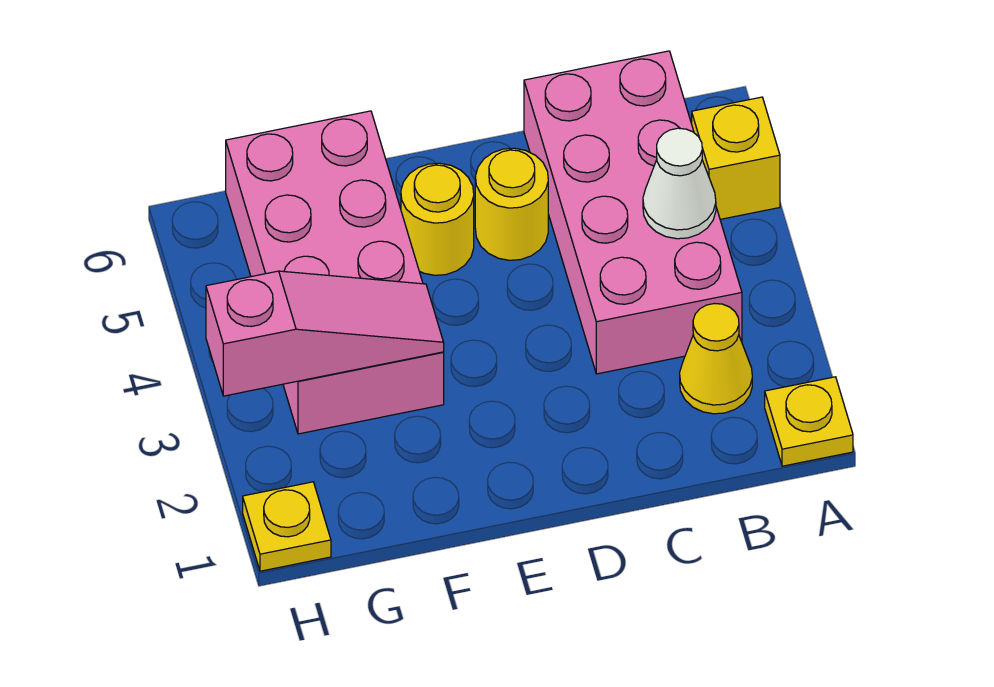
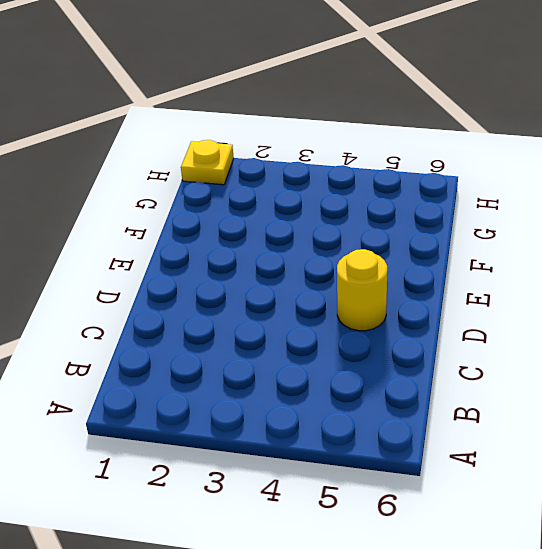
none -> yellow plate A1 level 1
none -> yellow brick A5 level 1

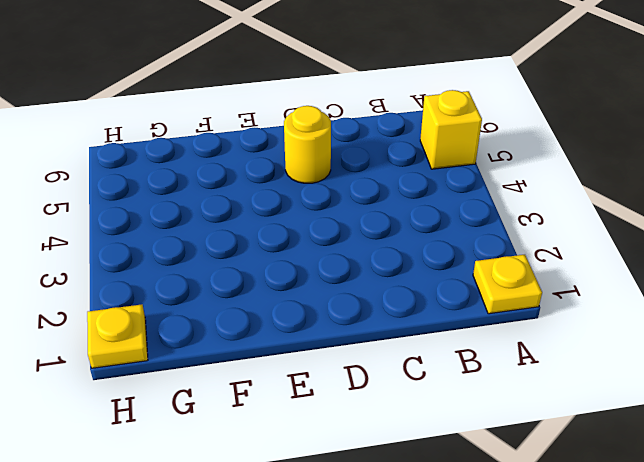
none -> yellow cone B2 level 1
none -> pink brick B3:C6 level 1

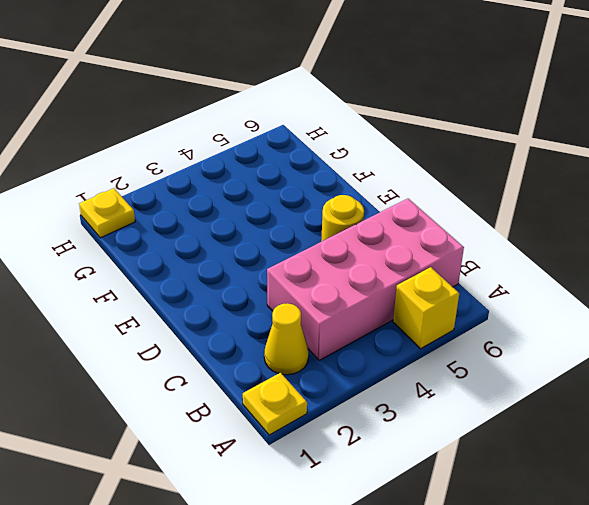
none -> yellow round brick E5 level 1
none -> pink brick F3:G6 level 1

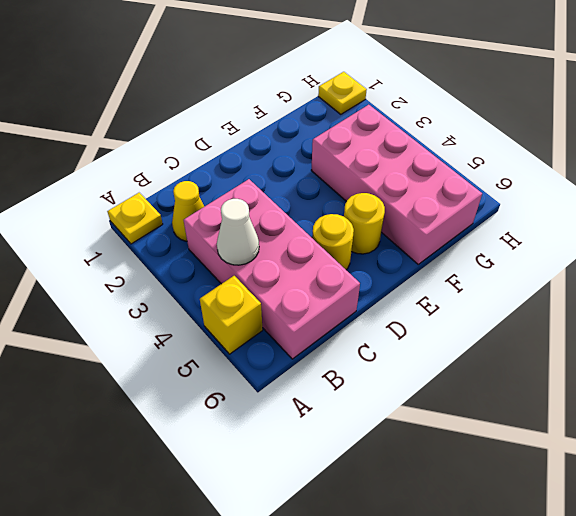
none -> pink slope F3:H3 level 2 top H

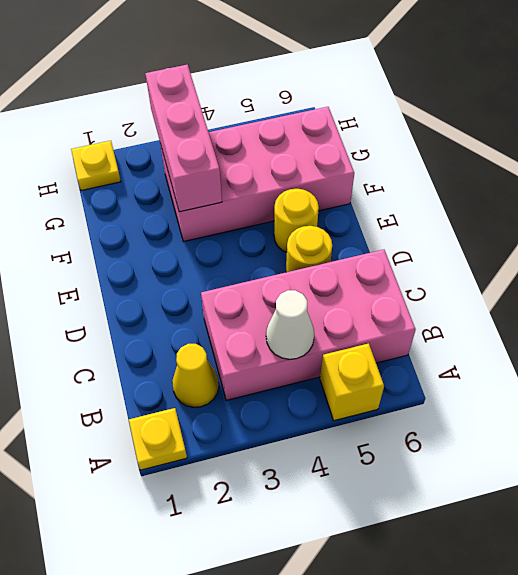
pink brick F3:H3 level 2 -> pink slope F3:H3 level 2 top H

